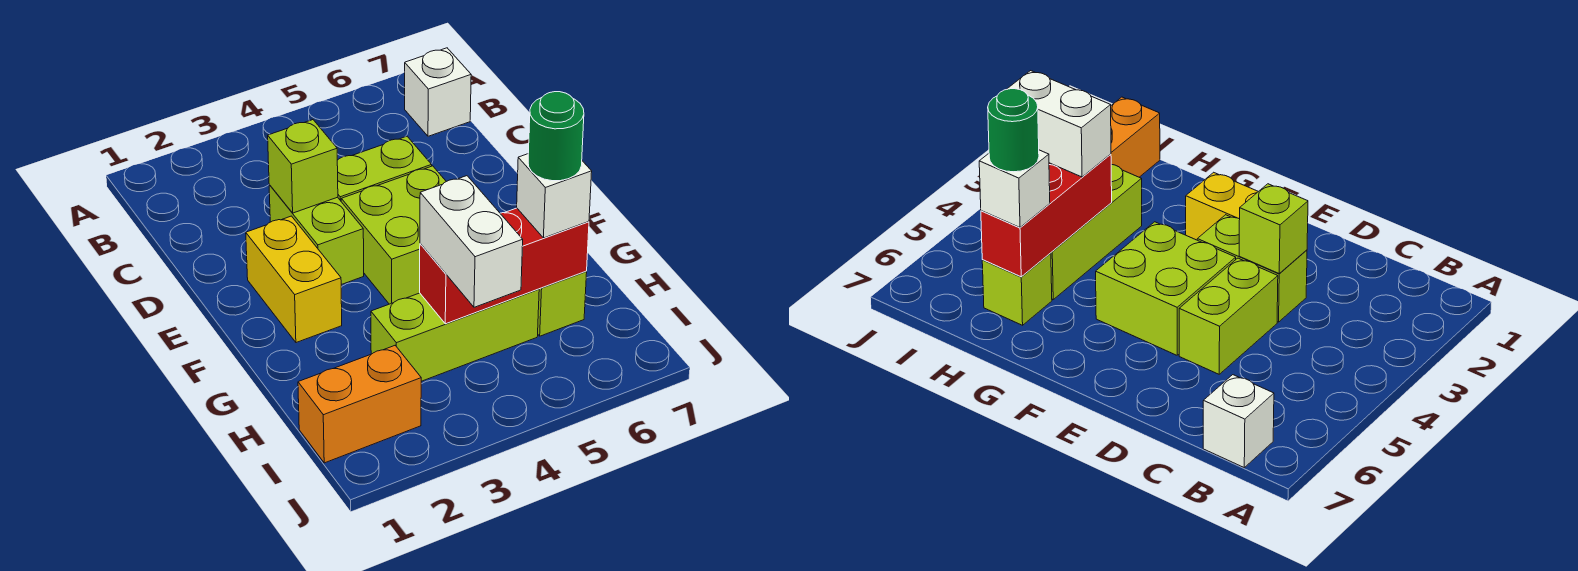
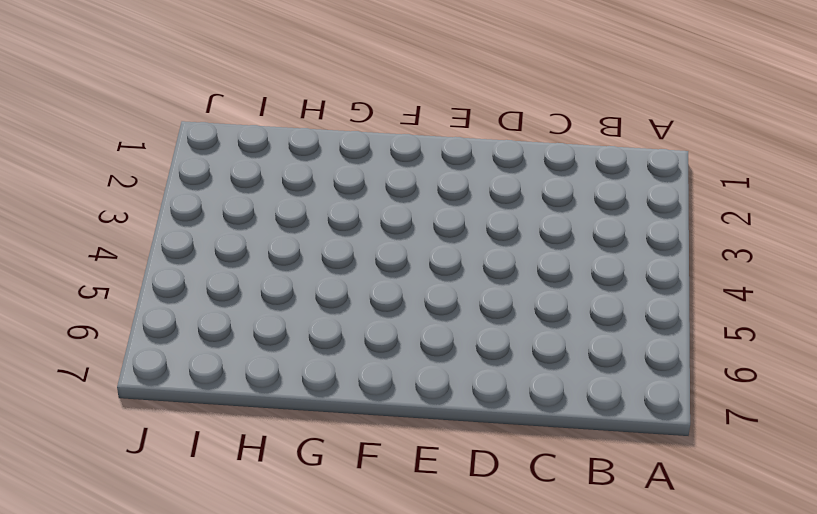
none -> white brick B7 level 1
none -> lime brick D3:E3 level 1
none -> lime brick D4:D5 level 1

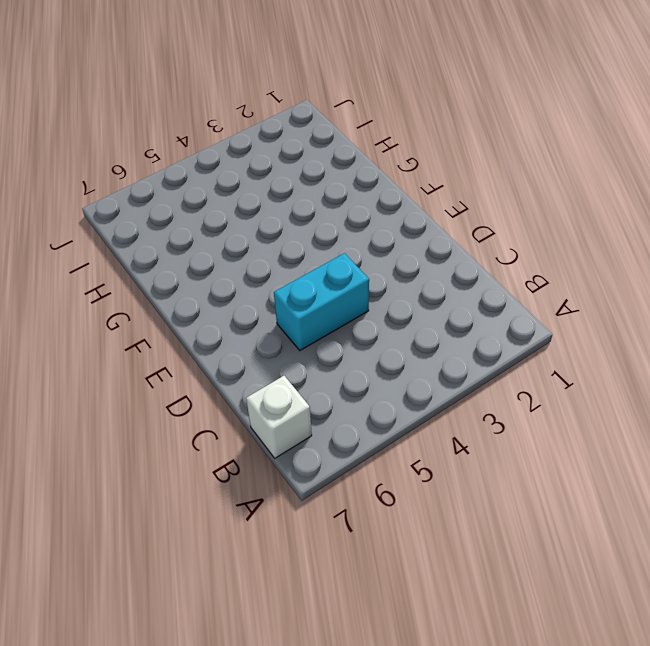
cyan brick D4:D5 level 1 -> lime brick D4:D5 level 1
none -> lime brick D3:E3 level 1
none -> yellow brick E2:F2 level 1
none -> lime brick E4:F5 level 1

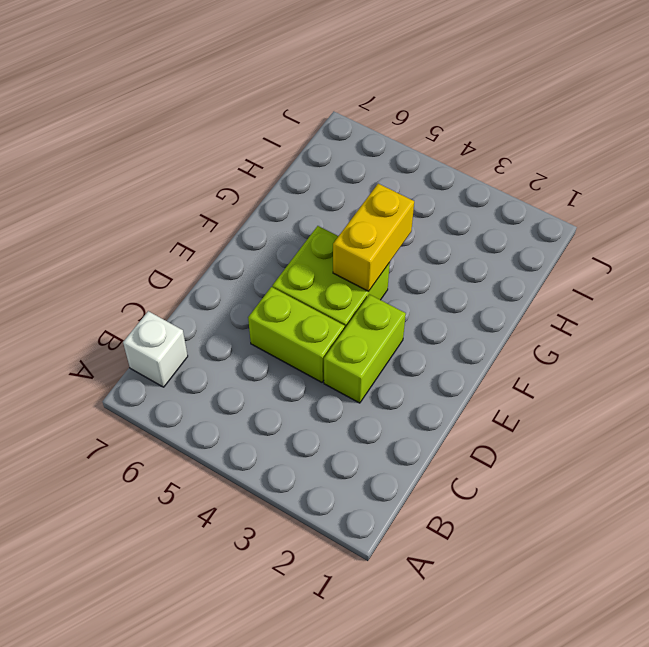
yellow brick F4:G4 level 2 -> yellow brick E2:F2 level 1
none -> lime brick H3:H5 level 1
none -> lime brick H6 level 1
none -> orange brick I1:I2 level 1

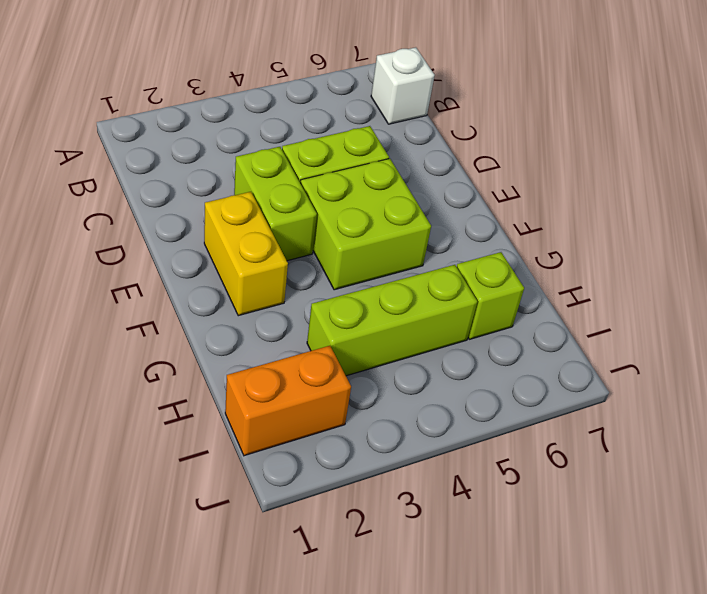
none -> lime brick D3 level 2
none -> red brick H4:H6 level 2
none -> white brick H4:I4 level 3

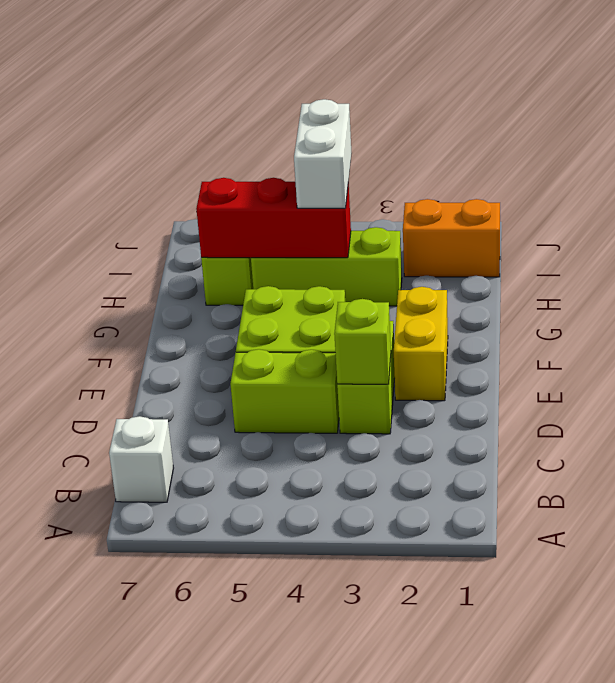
none -> white brick H6 level 3
none -> green round brick H6 level 4

